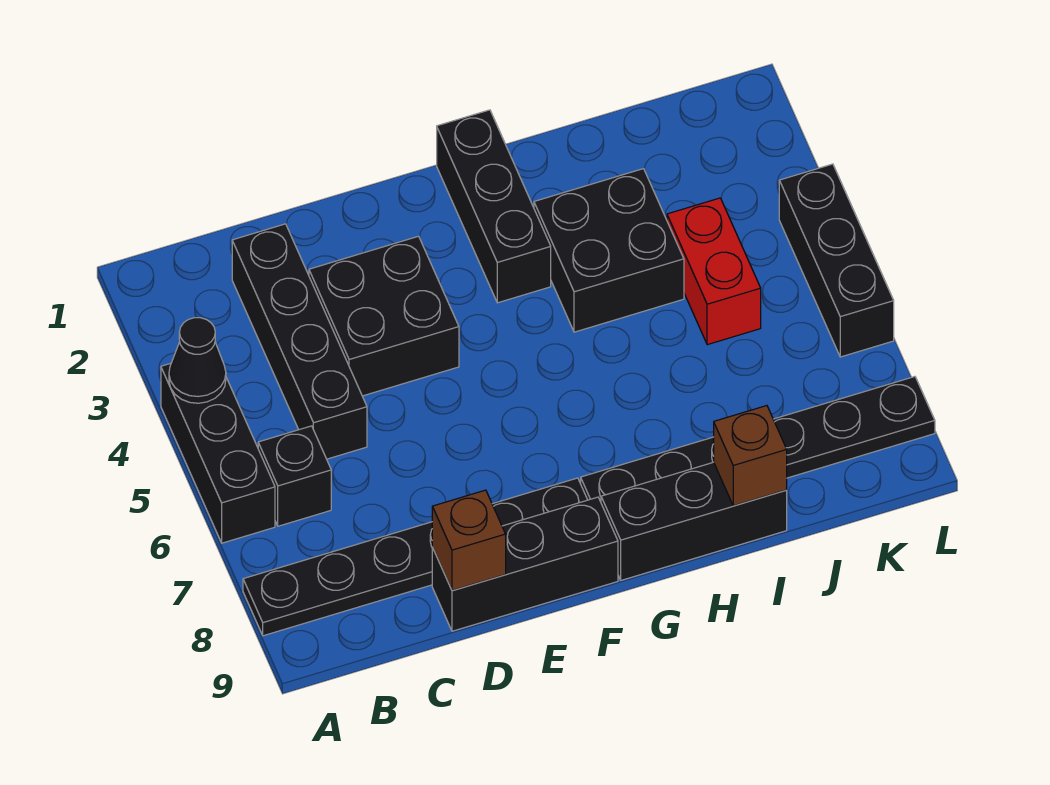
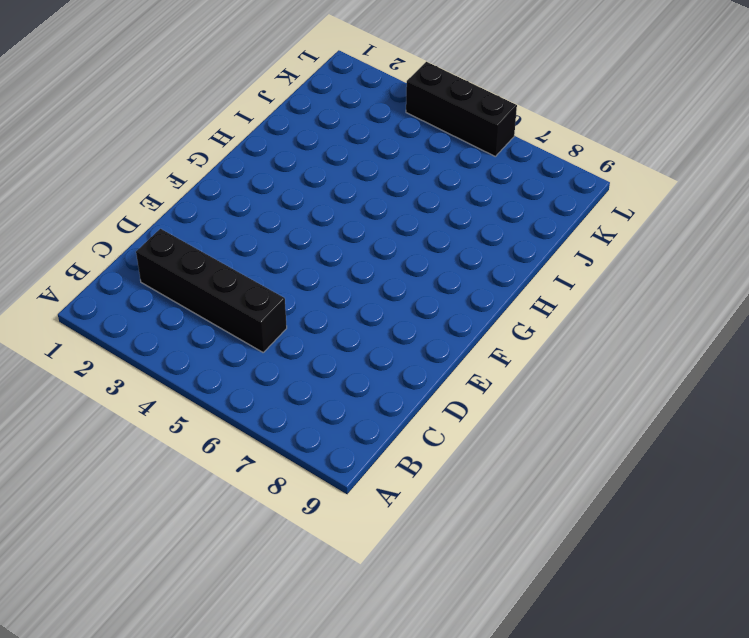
none -> black brick A4:A6 level 1
none -> black plate A8:F8 level 1
none -> black brick B6 level 1

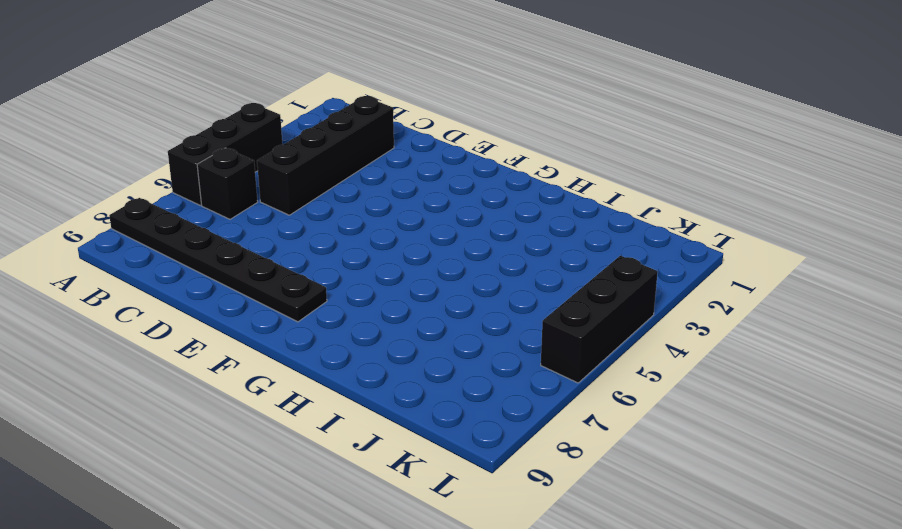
none -> black brick D3:E4 level 1
none -> black brick D9:F9 level 1
none -> black brick G1:G3 level 1

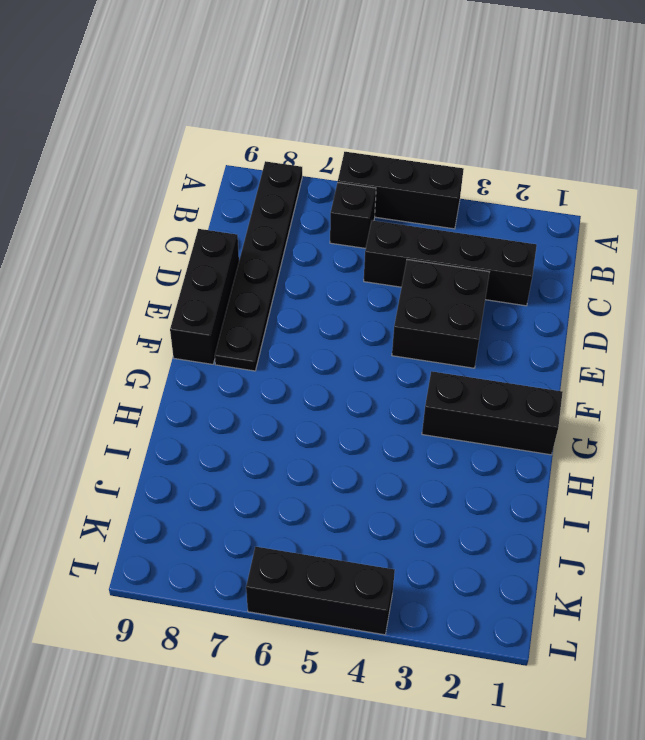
none -> black plate G8:L8 level 1
none -> black brick G9:I9 level 1
none -> black brick H3:I4 level 1

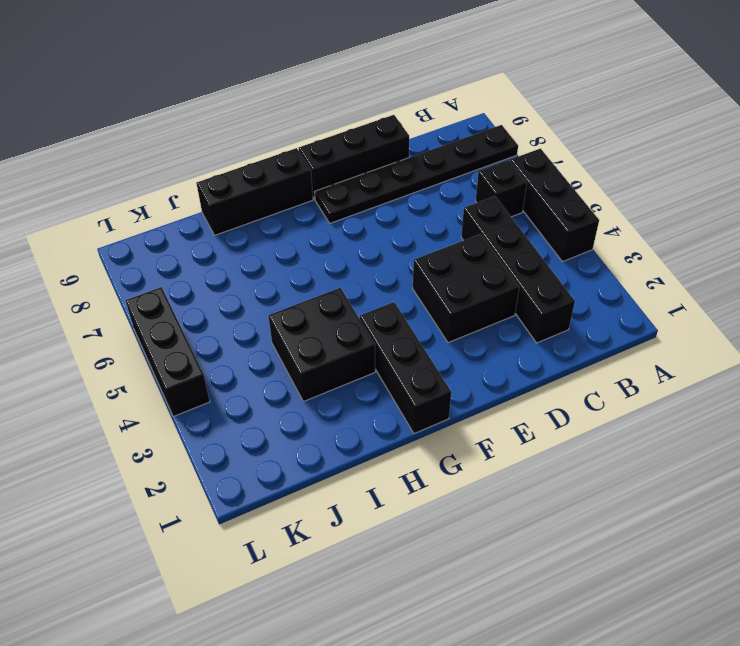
none -> black plate G8:L8 level 1
none -> red brick J4:J5 level 1
none -> black cone A4 level 2

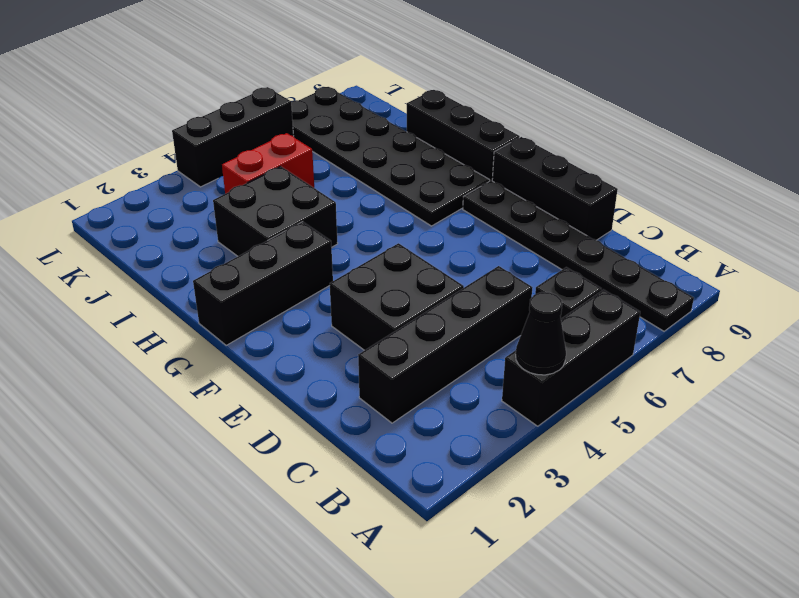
black plate G7:L8 level 1 -> black plate G8:L8 level 1
none -> brown brick D9 level 2
none -> brown brick I9 level 2

